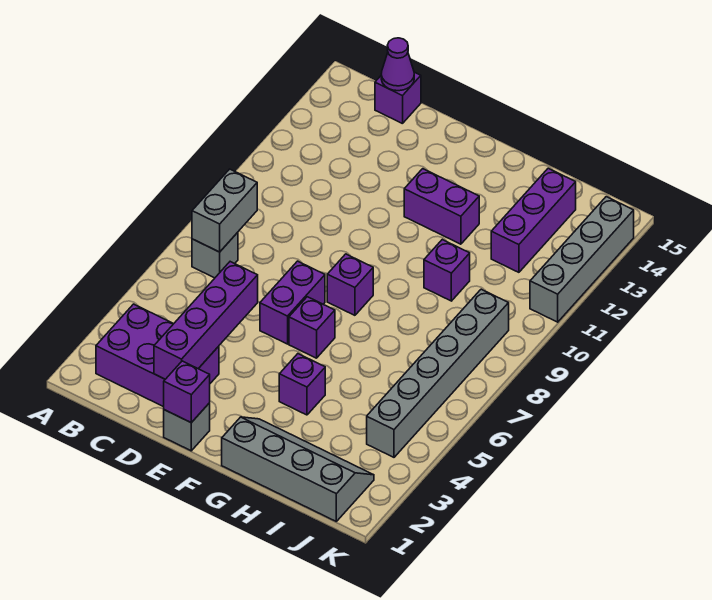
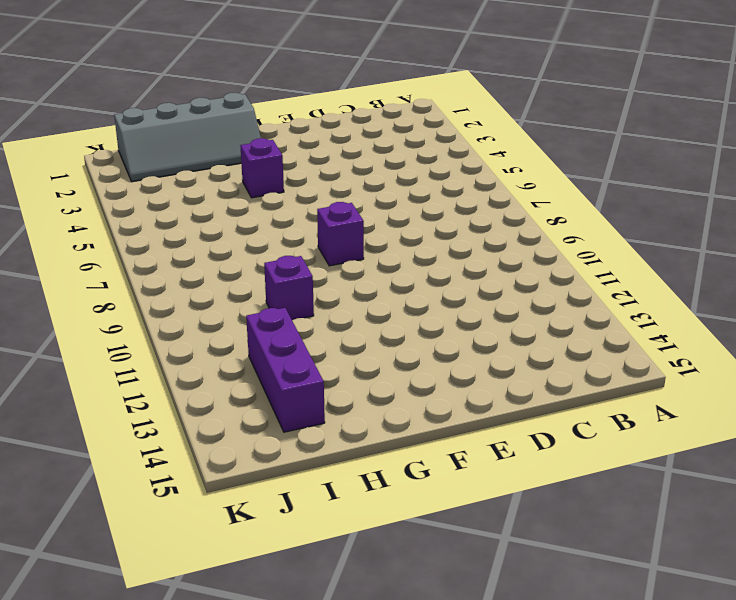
none -> purple brick B2:D3 level 1
none -> grey brick B7 level 1
none -> purple brick C15 level 1

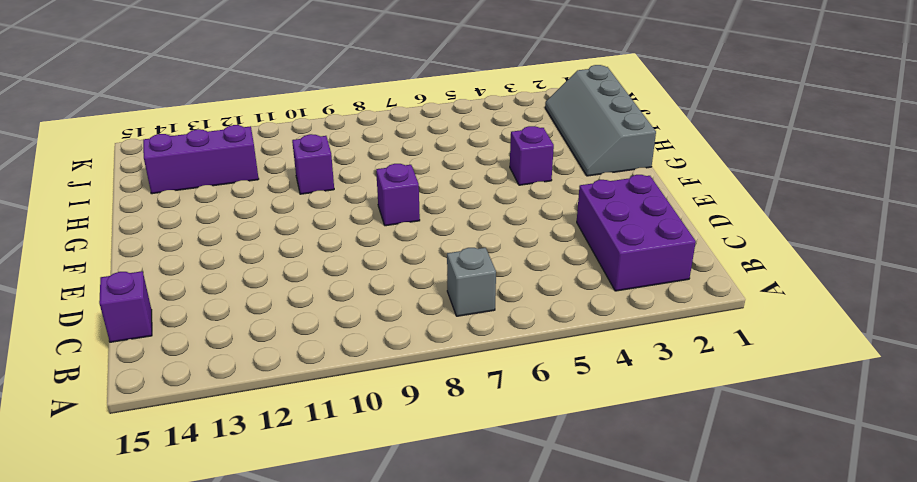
none -> grey brick E1 level 1
none -> purple brick E6:E7 level 1
none -> purple brick F6 level 1

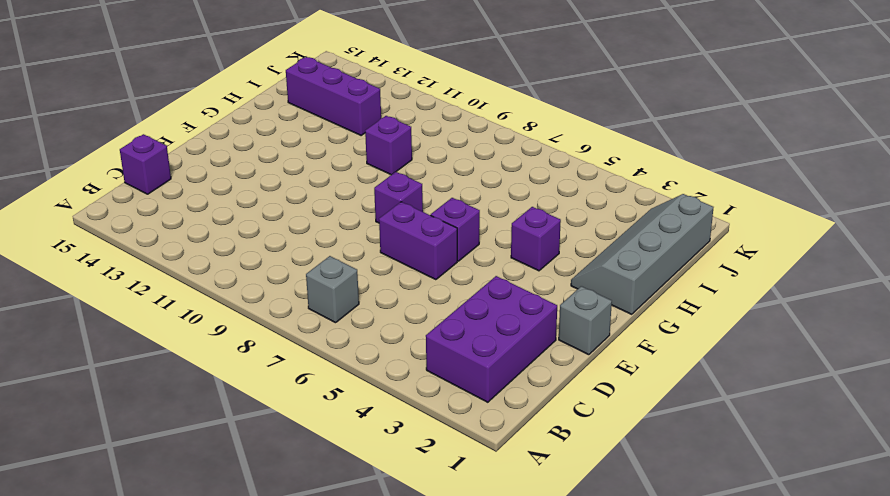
none -> purple brick F12:G12 level 1
none -> grey brick J4:J9 level 1
none -> grey brick K11:K14 level 1

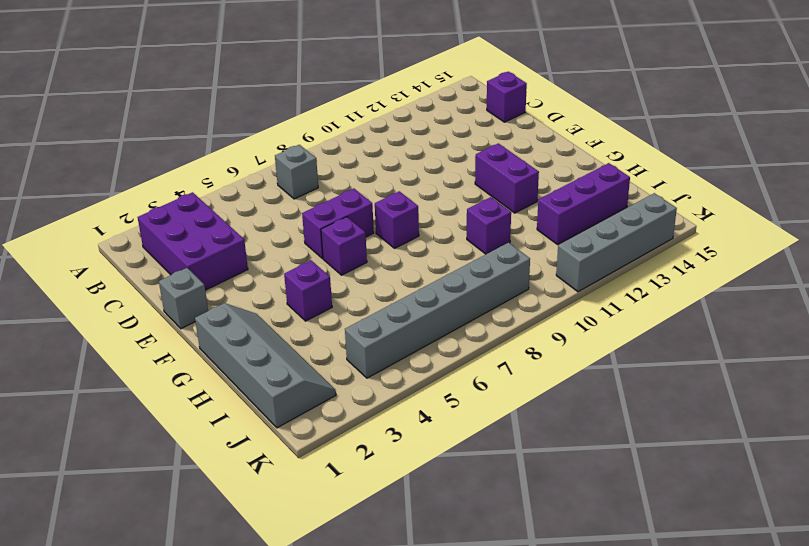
none -> grey brick B7:B8 level 2
none -> purple cone C15 level 2
none -> purple brick D2:D5 level 2

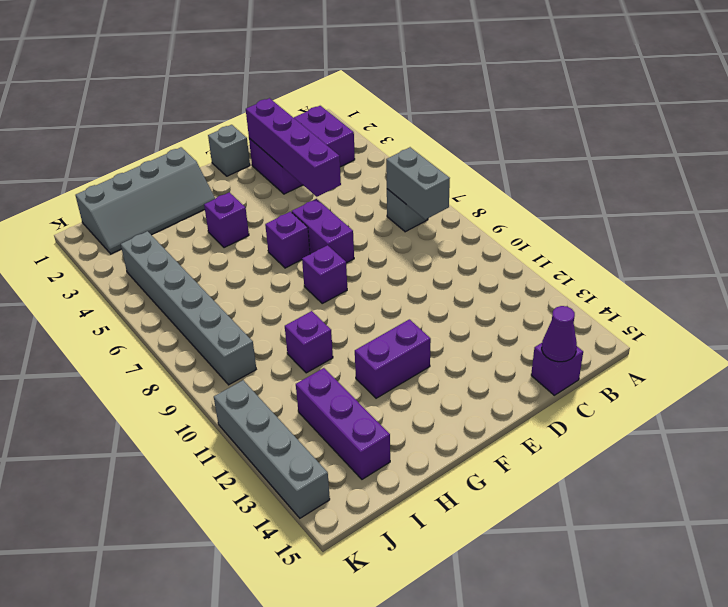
none -> purple brick E1 level 2

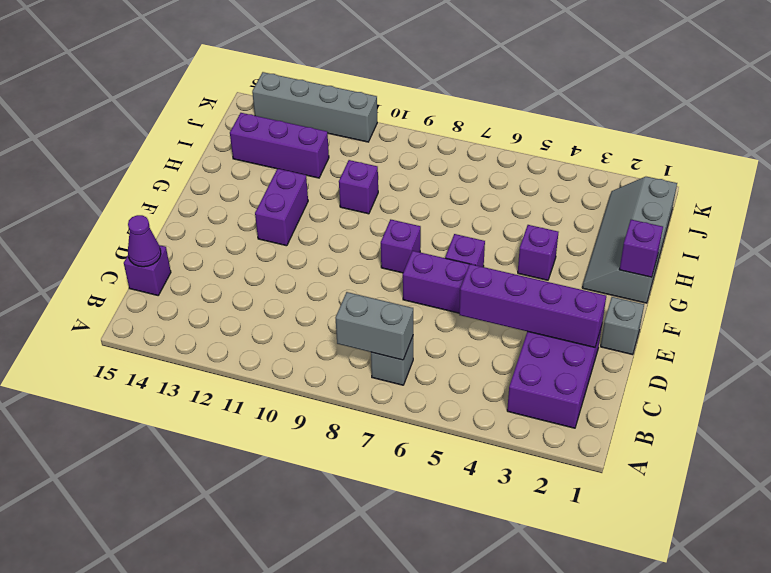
purple brick G1 level 2 -> purple brick E1 level 2
none -> grey brick J4:J9 level 1

